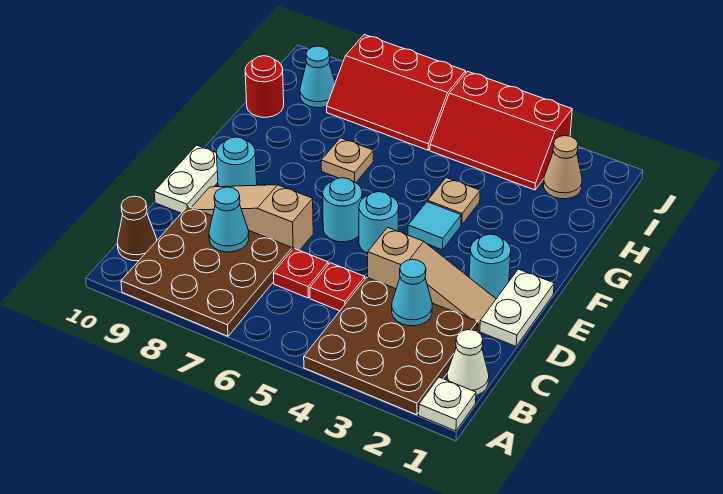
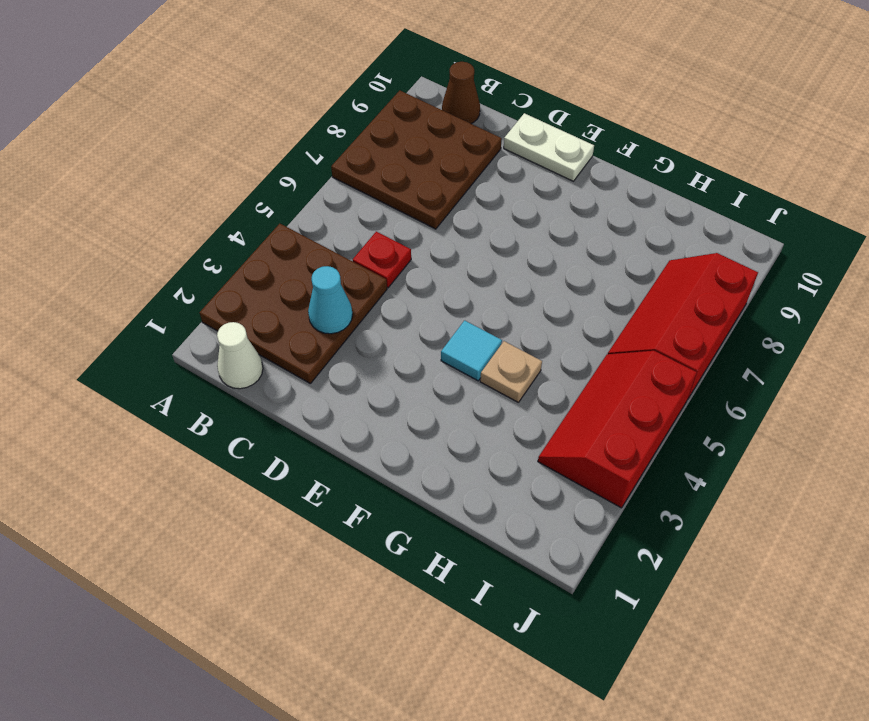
none -> white plate A1 level 1
none -> red plate C6 level 1
none -> white plate D1:E1 level 1

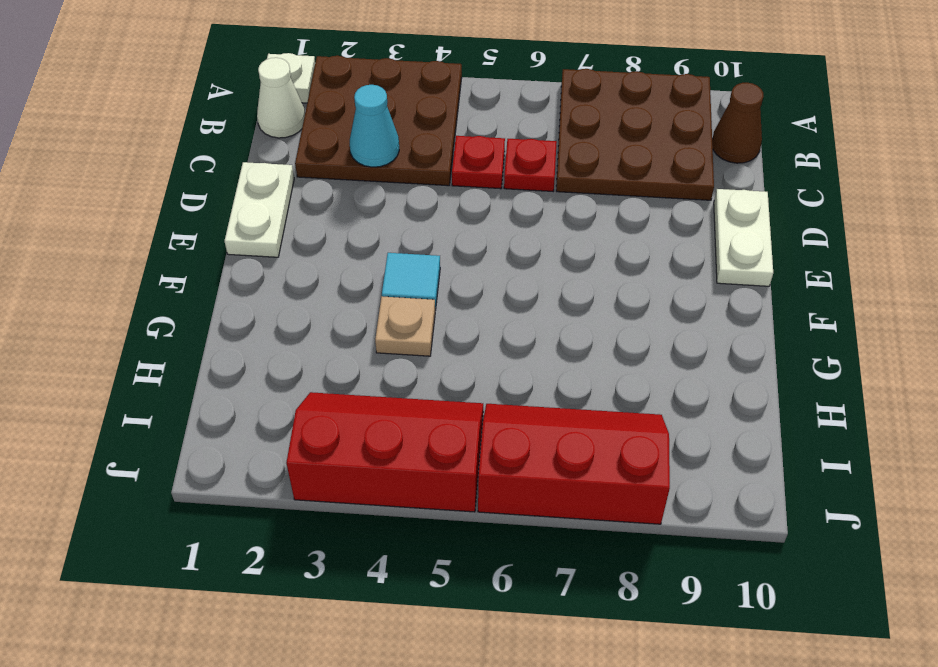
none -> tan slope D2:D4 level 1 top 4
none -> tan slope D7:D9 level 1 top 7
none -> cyan round brick E2 level 1

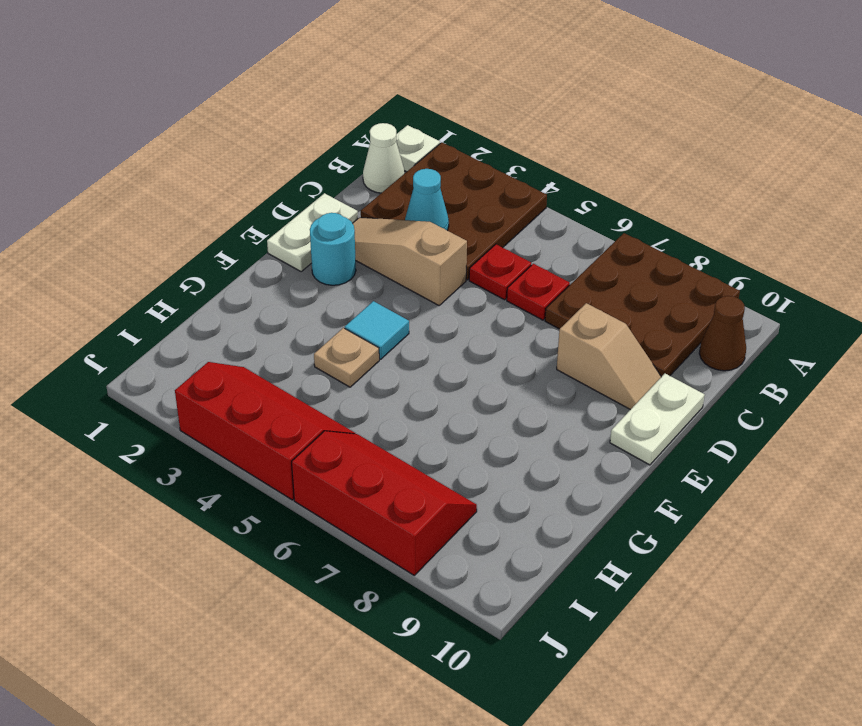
tan slope D8:D9 level 1 top 8 -> tan slope D7:D9 level 1 top 7
none -> cyan round brick E5 level 1
none -> cyan round brick E6 level 1
none -> cyan round brick E9 level 1

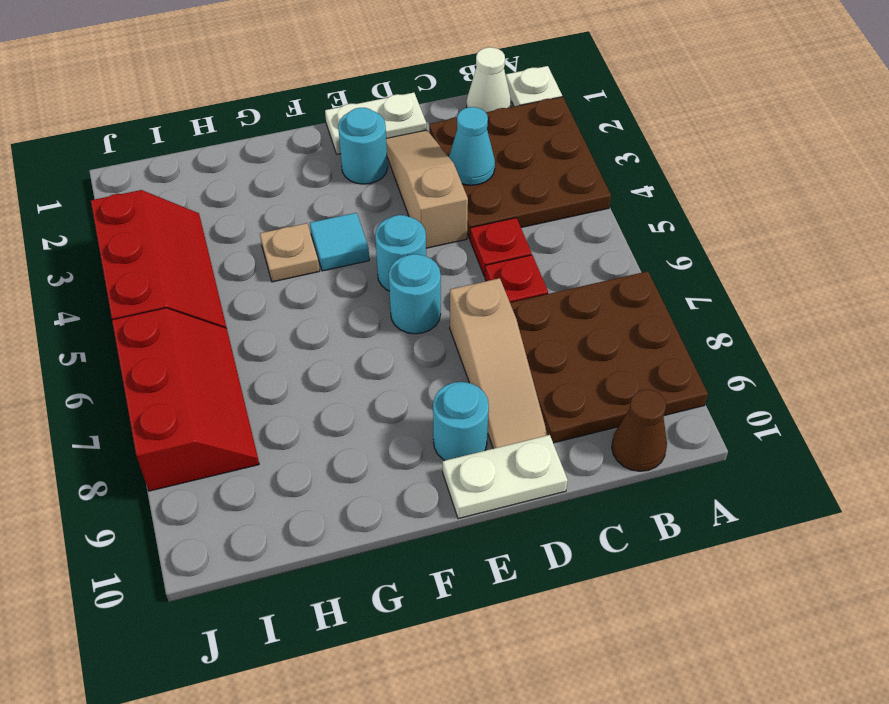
none -> tan plate G7 level 1
none -> red round brick H10 level 1
none -> tan cone I2 level 1

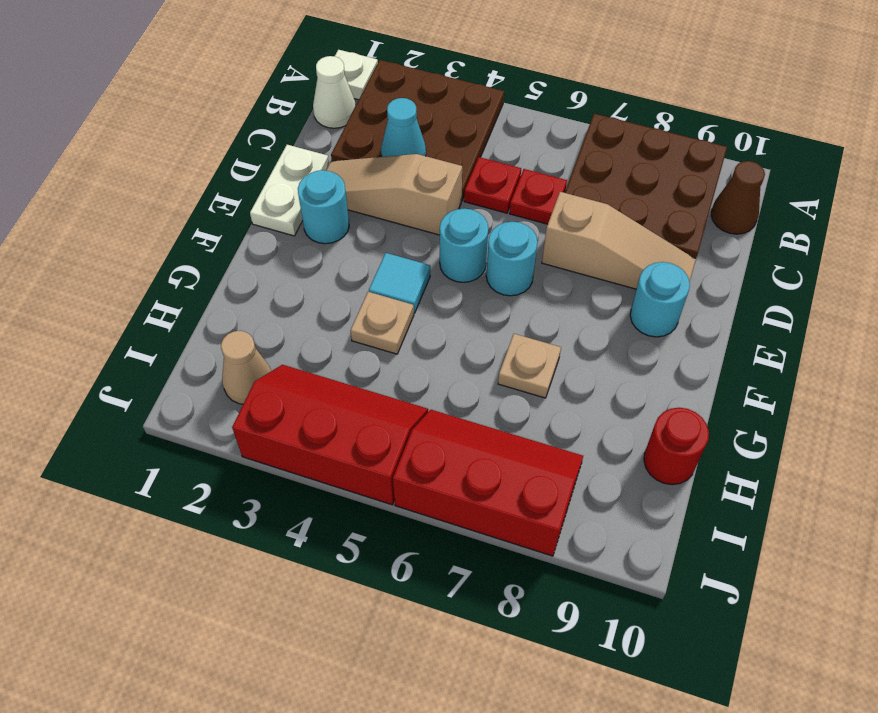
none -> white plate D10:E10 level 1
none -> cyan cone I9 level 1
none -> cyan cone C8 level 2

